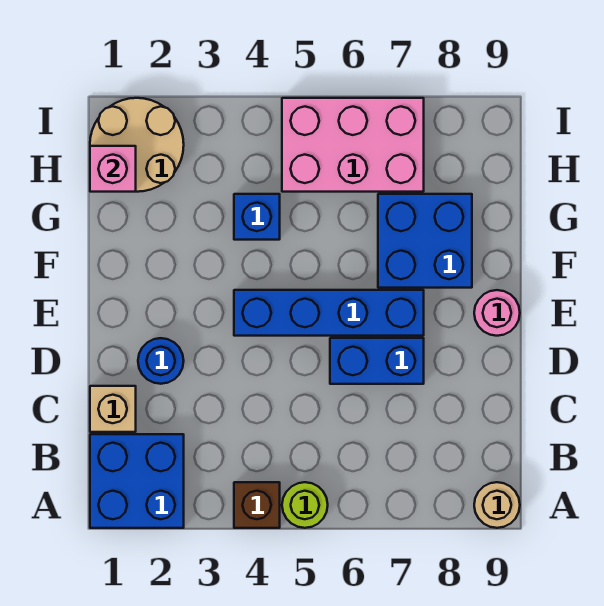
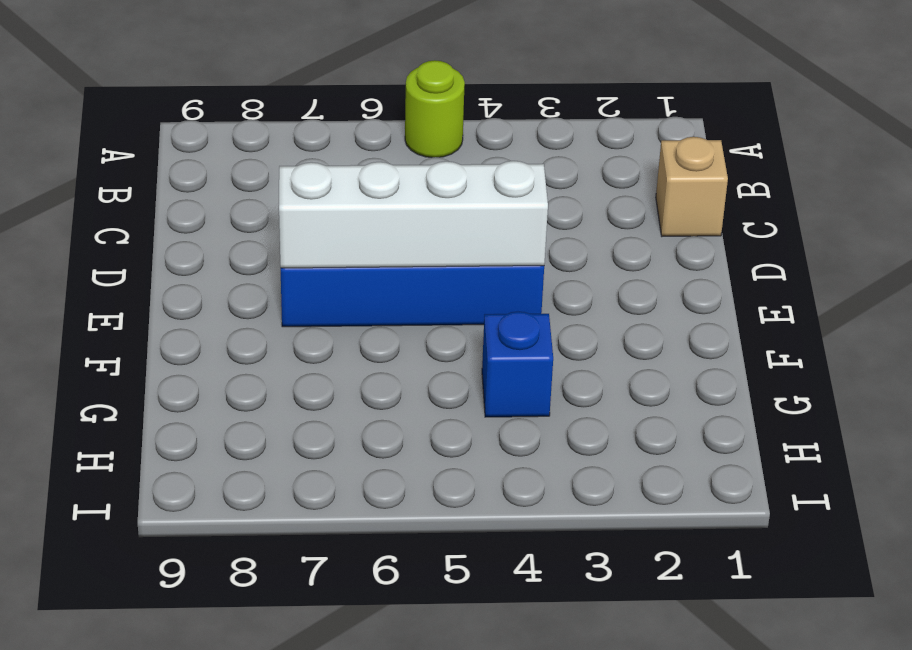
white brick E4:E7 level 2 -> none
none -> blue brick A1:B2 level 1
none -> brown brick A4 level 1
none -> tan round brick A9 level 1

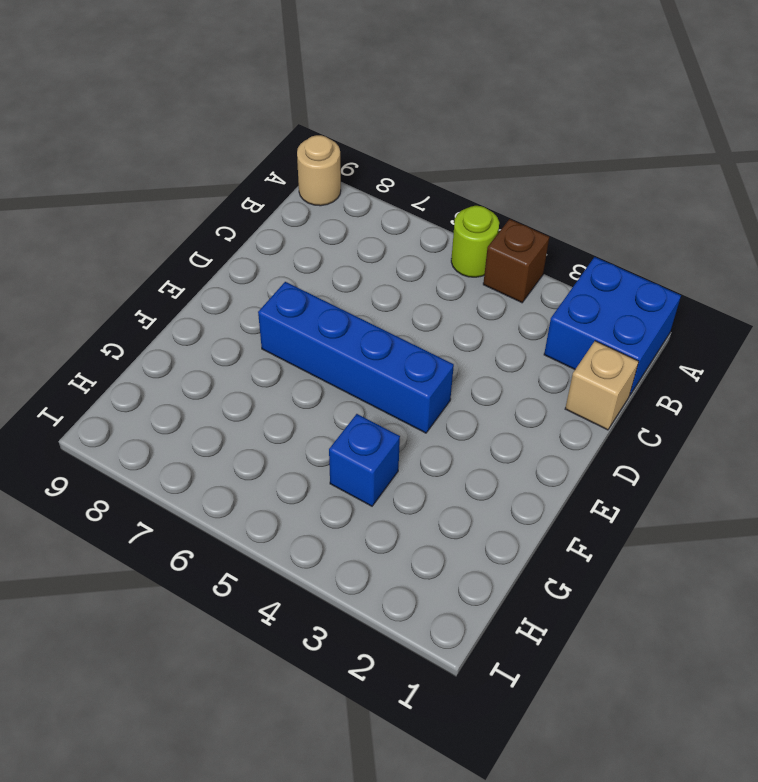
none -> blue round brick D2 level 1
none -> blue brick D6:D7 level 1
none -> pink round brick E9 level 1

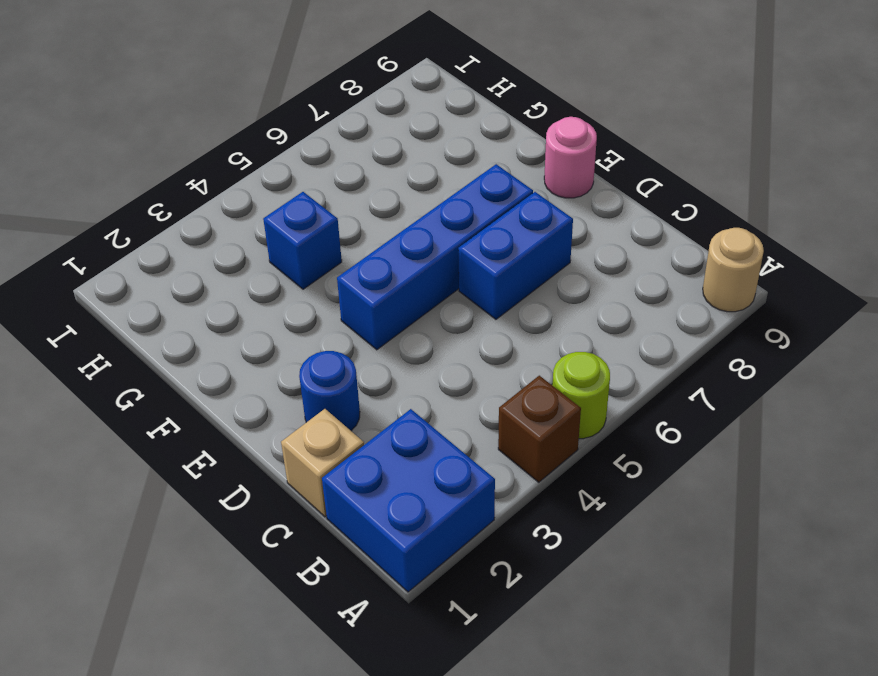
none -> blue brick F7:G8 level 1
none -> tan round brick H1:I2 level 1
none -> pink brick H5:I7 level 1

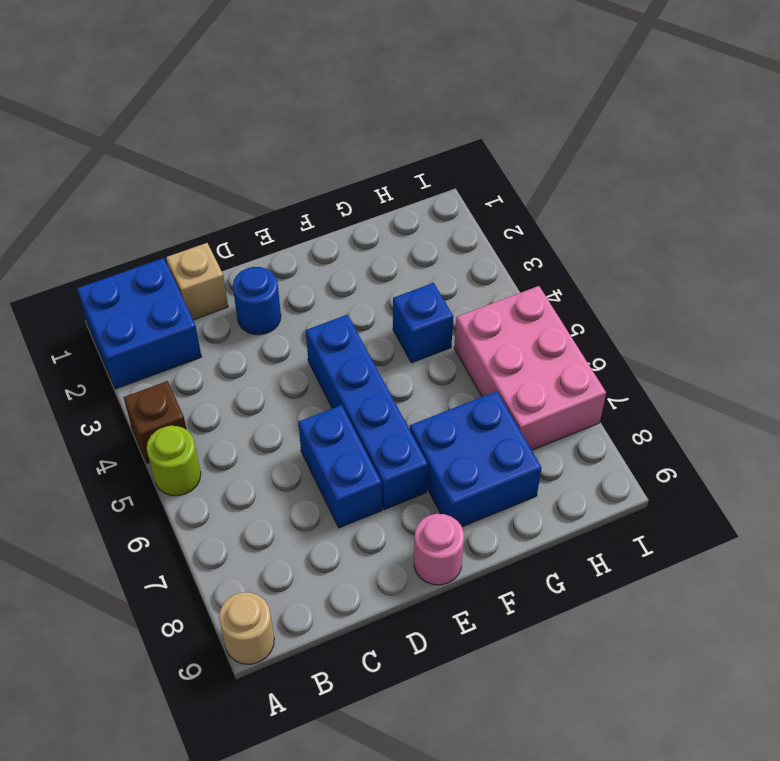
none -> tan round brick H1:I2 level 1
none -> pink brick H1 level 2

